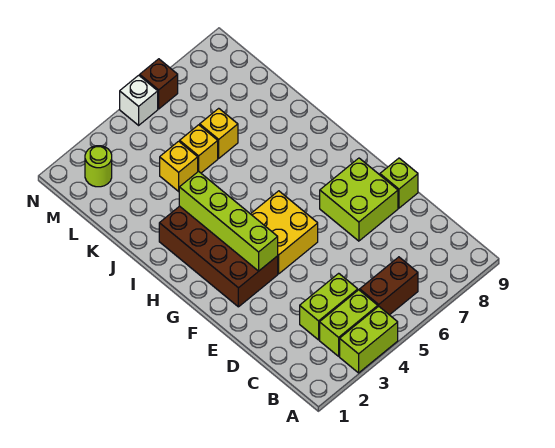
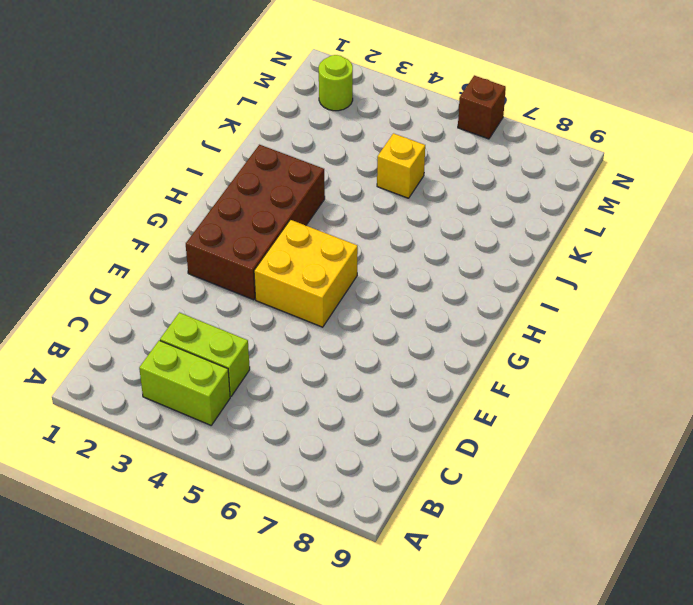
none -> lime brick A3:A4 level 1
none -> brown brick B5:B6 level 1
none -> lime brick E7:F8 level 1

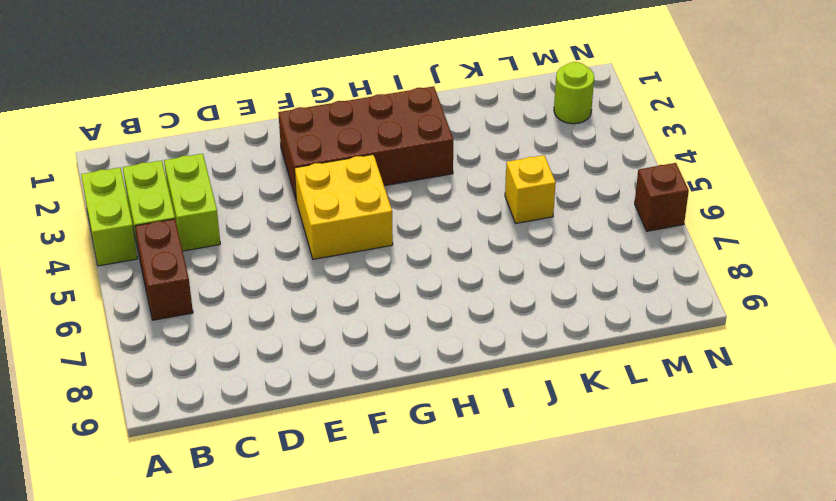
none -> lime brick E7:F8 level 1
none -> lime brick E9 level 1
none -> yellow brick K4 level 1

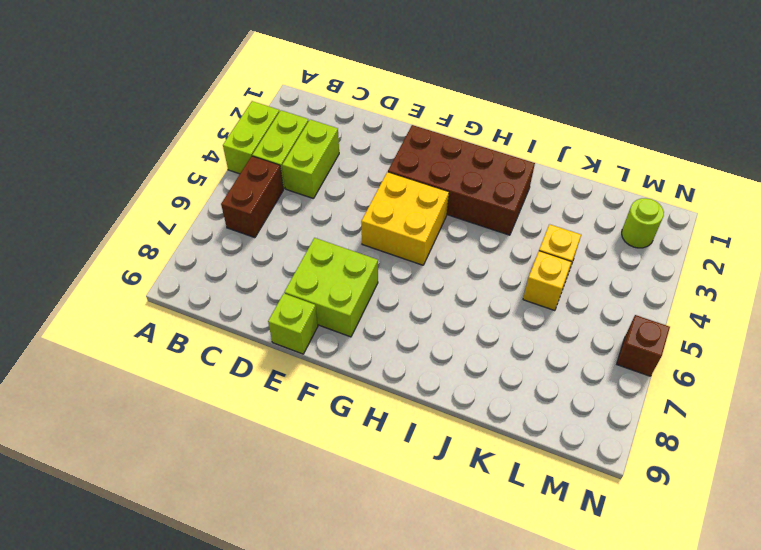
none -> yellow brick K6 level 1
none -> white brick N5 level 1
none -> lime brick F3:I3 level 2

